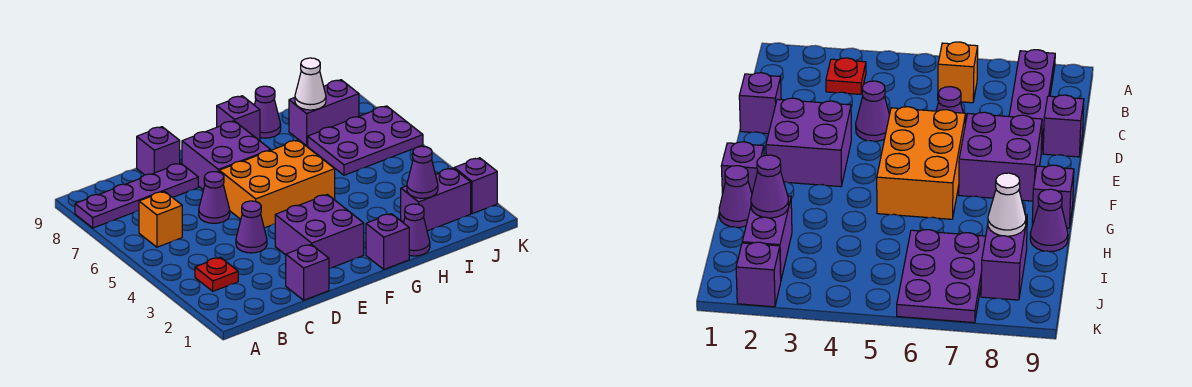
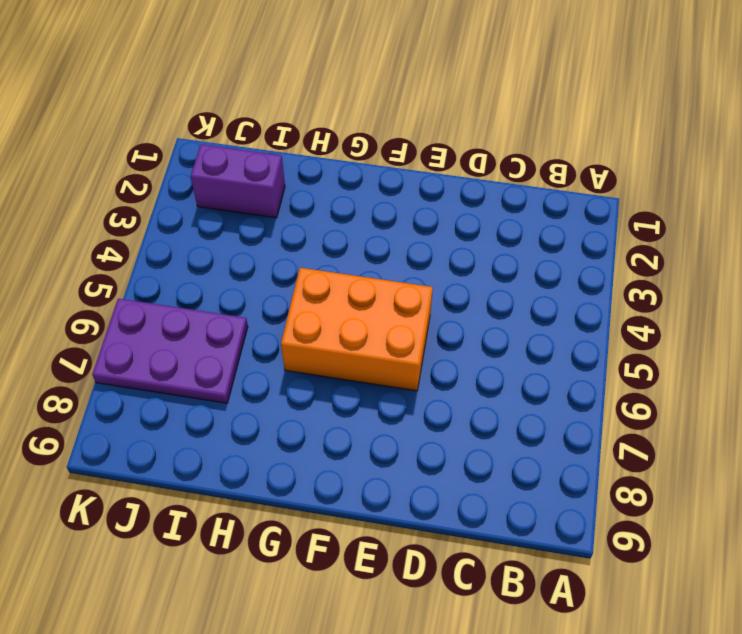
none -> purple plate A8:D8 level 1
none -> red plate B3 level 1
none -> orange brick B6 level 1

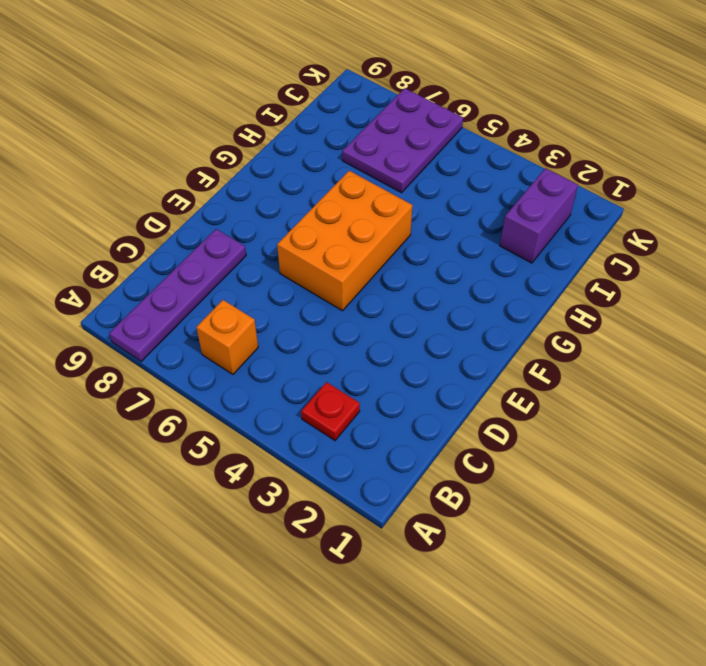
none -> purple brick D1 level 1
none -> purple cone D4 level 1
none -> purple cone D6 level 1

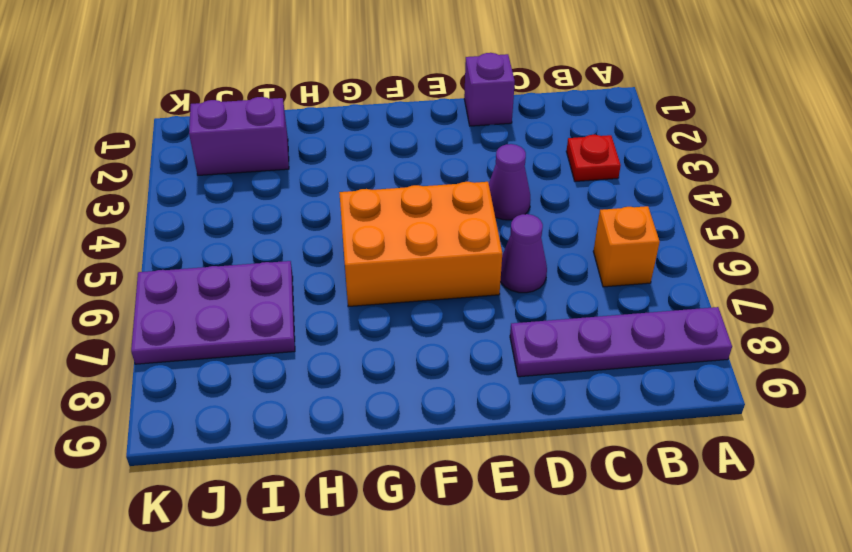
none -> purple brick D9 level 1
none -> purple brick E2:F3 level 1
none -> purple brick E7:F8 level 1

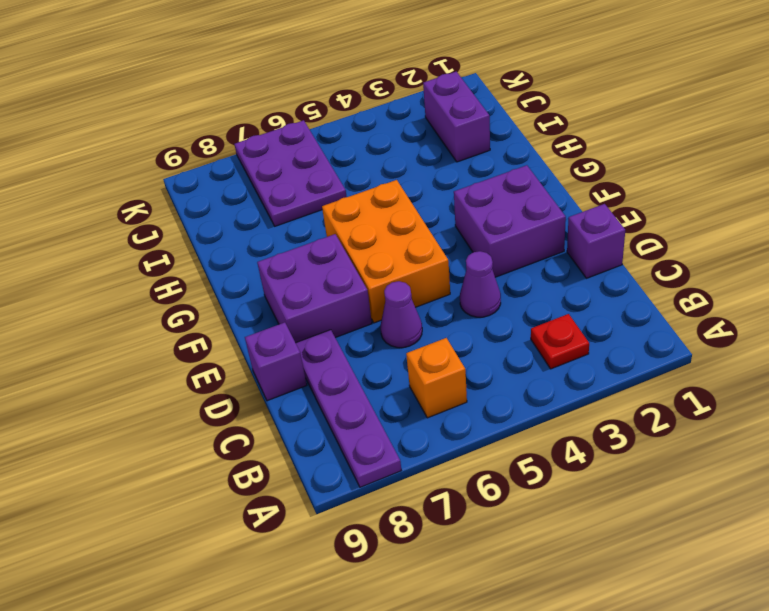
none -> purple brick G1 level 1
none -> purple brick G9 level 1
none -> purple cone H1 level 1

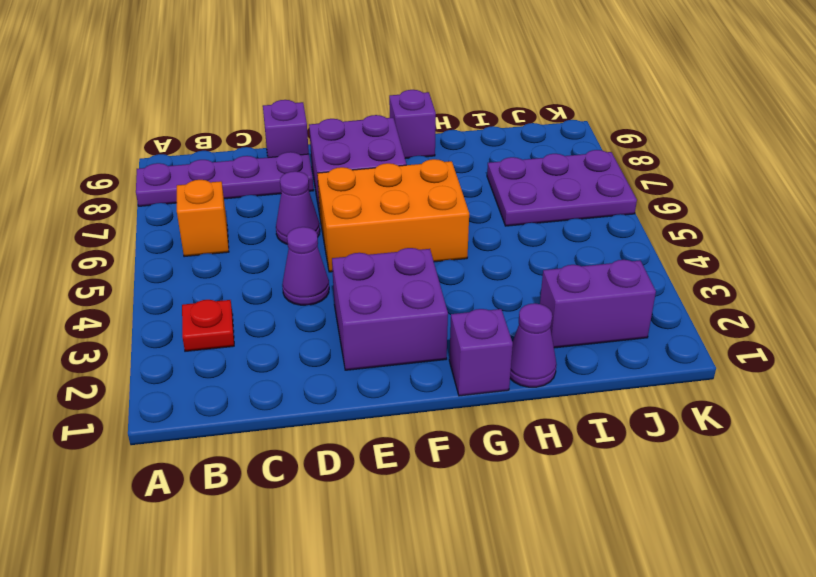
none -> purple brick D1 level 1
none -> purple cone H9 level 1
none -> purple brick I8:J8 level 1

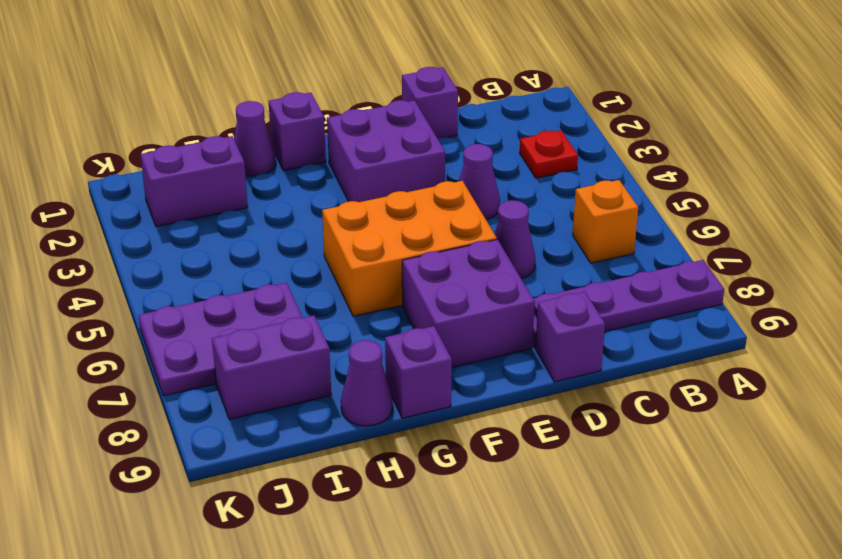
none -> purple brick K2 level 1
none -> purple cone I2 level 2
none -> white cone I8 level 2

